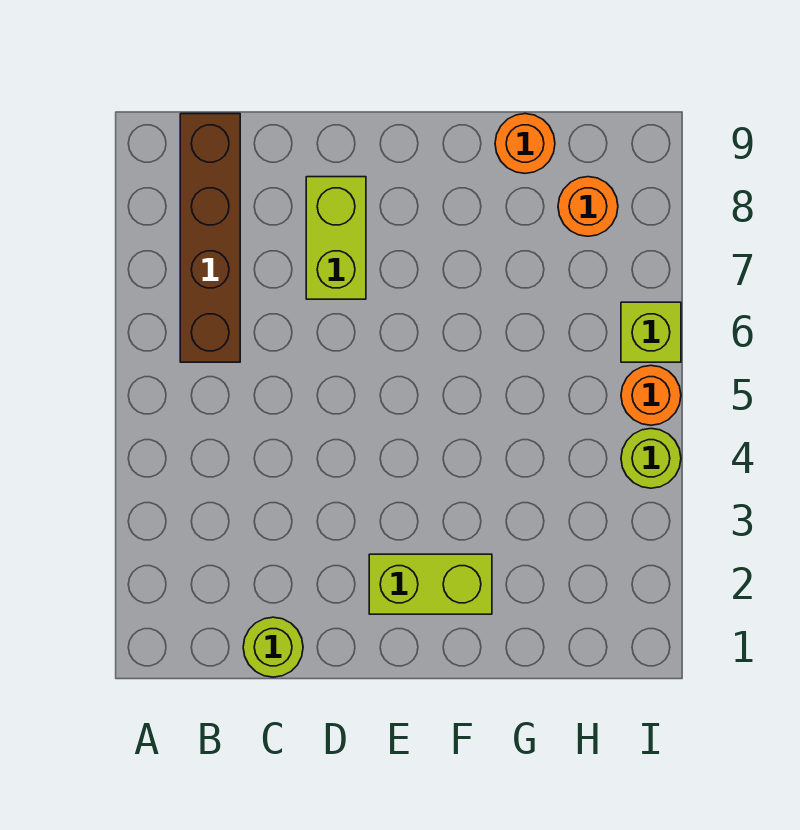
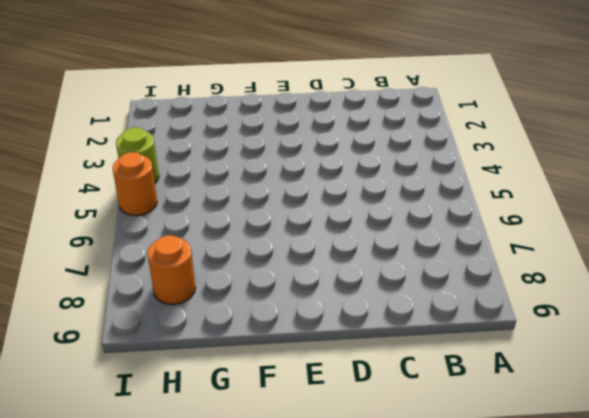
none -> brown brick B6:B9 level 1
none -> lime round brick C1 level 1

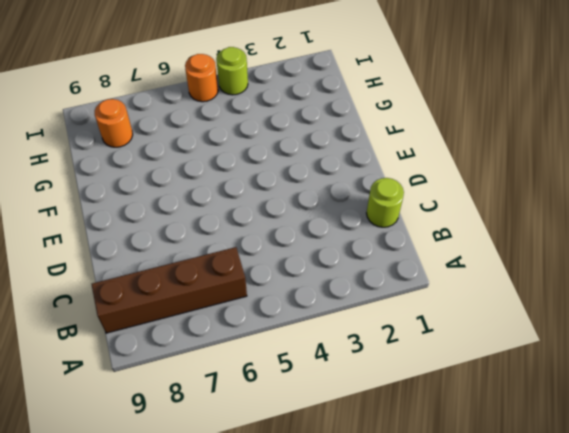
none -> lime brick D7:D8 level 1
none -> lime brick E2:F2 level 1

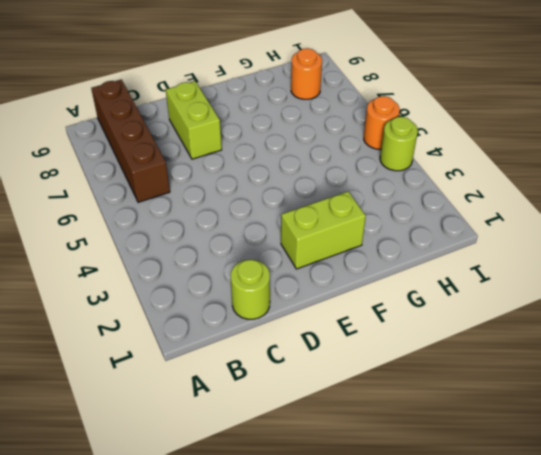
none -> orange round brick G9 level 1
none -> lime brick I6 level 1

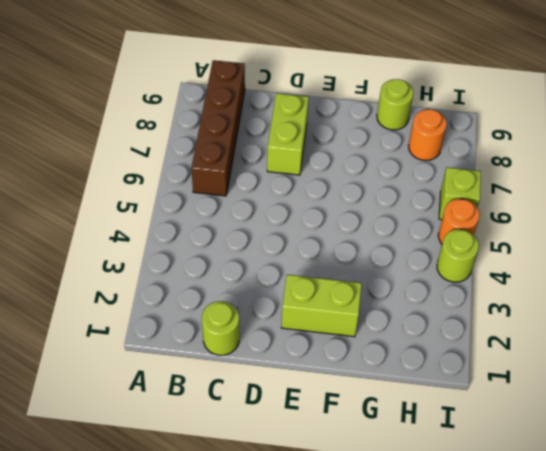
lime round brick G9 level 1 -> orange round brick G9 level 1

